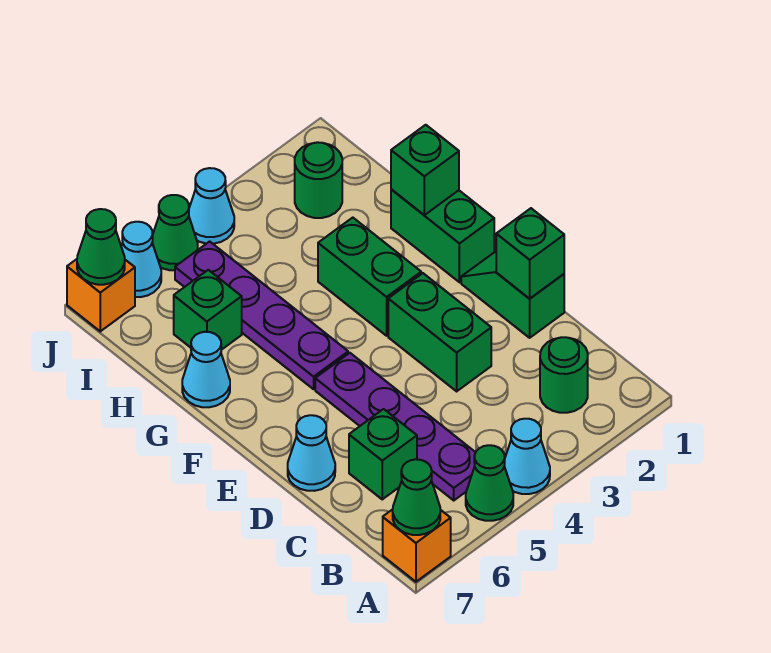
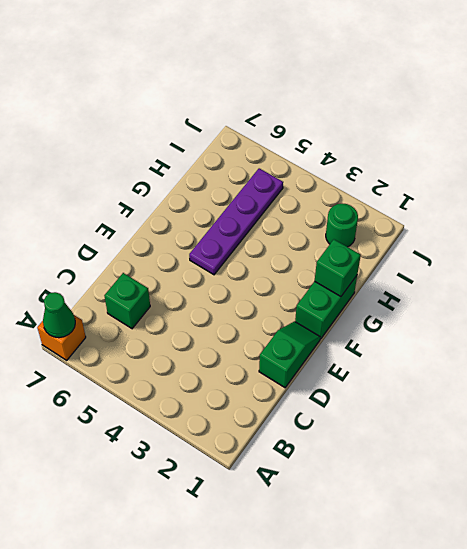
none -> cyan cone A4 level 1
none -> green cone A5 level 1
none -> green round brick B2 level 1

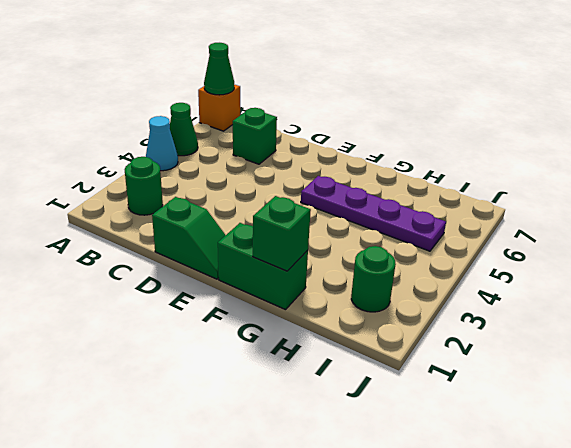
none -> purple plate B5:E5 level 1
none -> green brick D3:E3 level 1
none -> cyan cone D7 level 1

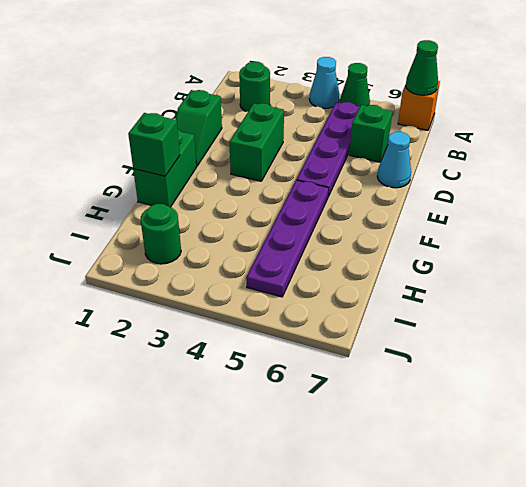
none -> green brick F3:G3 level 1
none -> cyan cone G7 level 1
none -> green brick H6 level 1

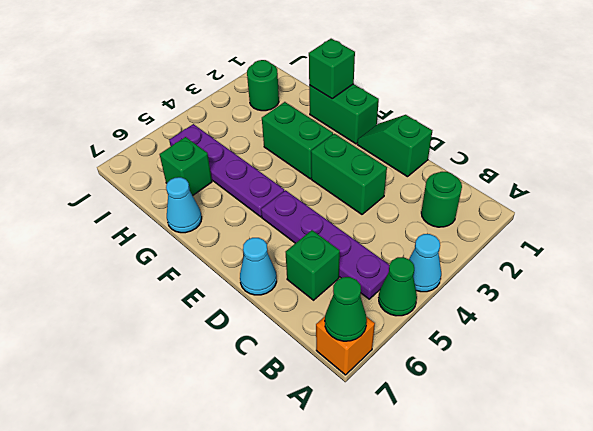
none -> cyan cone J4 level 1
none -> green cone J5 level 1
none -> cyan cone J6 level 1

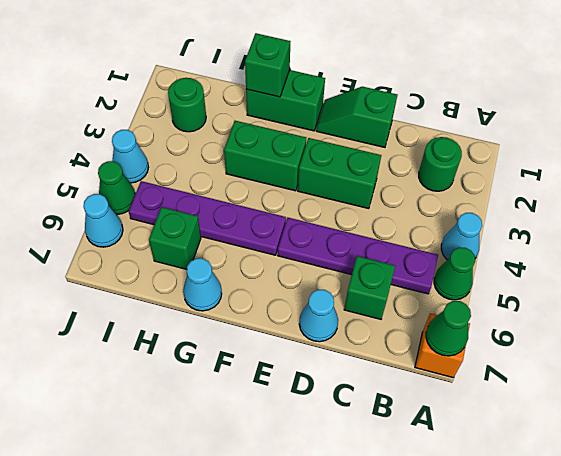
none -> orange brick J7 level 1
none -> green brick D1 level 2
none -> green cone J7 level 2

